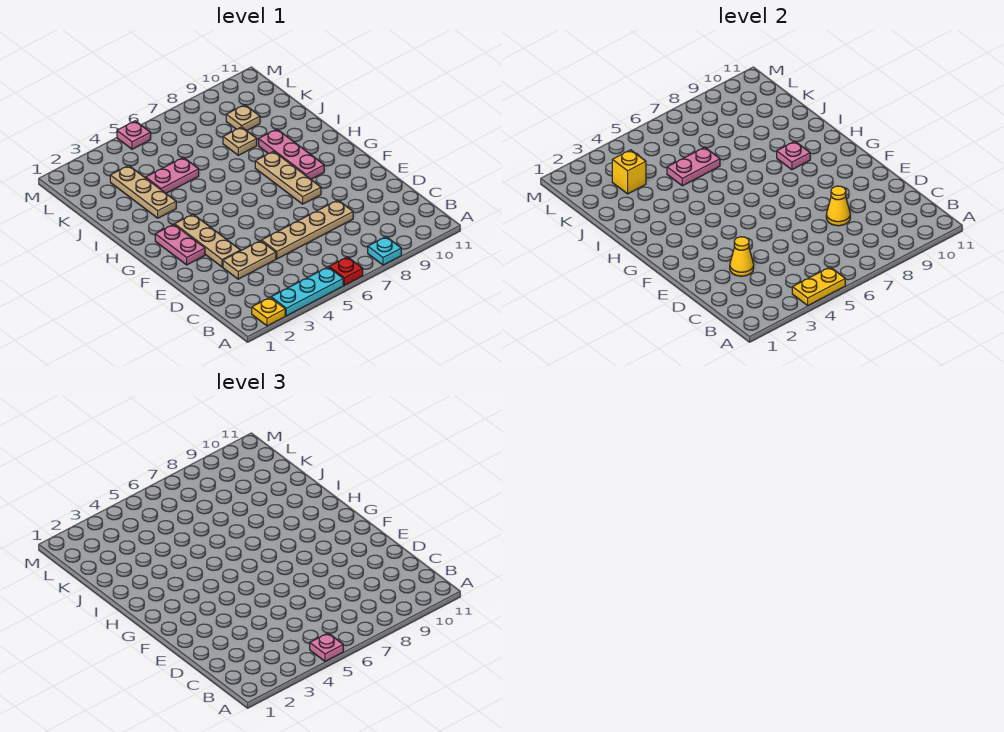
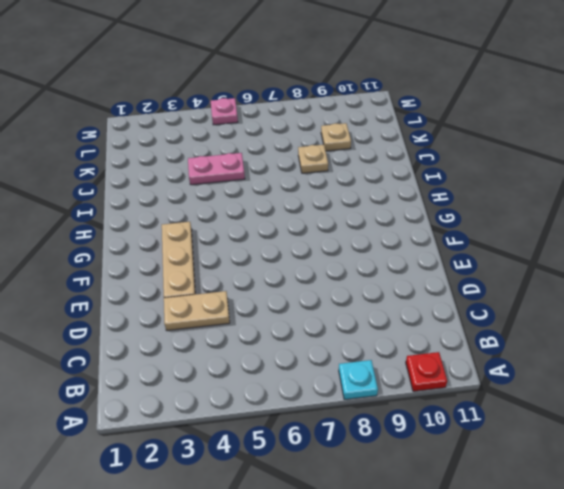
red plate A10 level 1 -> red plate A6 level 1
none -> yellow plate A2 level 1
none -> cyan plate A3:A5 level 1
none -> tan plate D5:D8 level 1

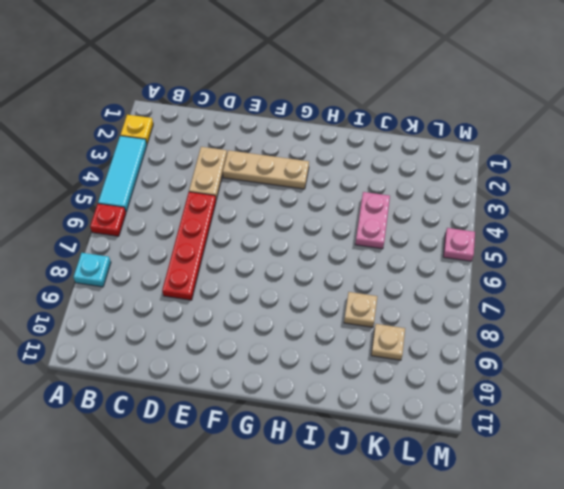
cyan tile A3:A5 level 1 -> cyan plate A3:A5 level 1
red plate D5:D8 level 1 -> tan plate D5:D8 level 1
none -> pink plate F2:G2 level 1
none -> tan plate F8:H8 level 1
none -> pink plate G9:I9 level 1

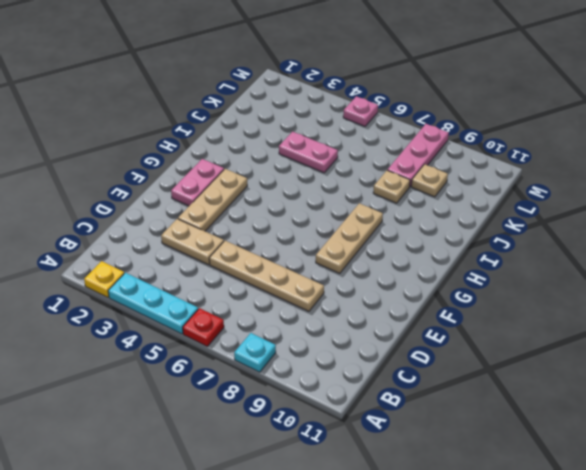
pink plate K8:M8 level 1 -> pink plate G9:I9 level 1
none -> tan plate I3:K3 level 1
none -> yellow plate A4:A5 level 2
none -> yellow cone D3 level 2

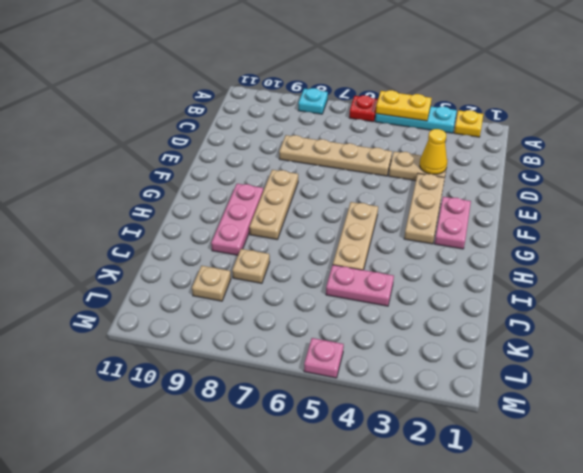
tan plate G5:I5 level 1 -> tan plate I3:K3 level 1
none -> yellow cone D8 level 2
none -> pink plate H9 level 2
none -> pink plate J5:J6 level 2

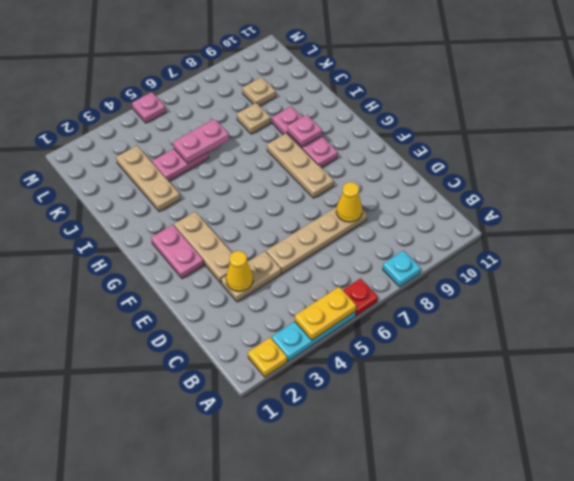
none -> yellow brick K3 level 2
none -> pink plate A5 level 3

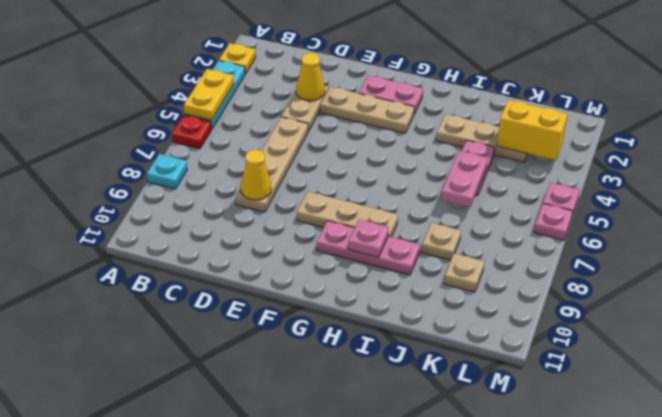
yellow brick K3:L3 level 2 -> yellow brick K3 level 2
pink plate M6 level 1 -> pink plate A5 level 3

